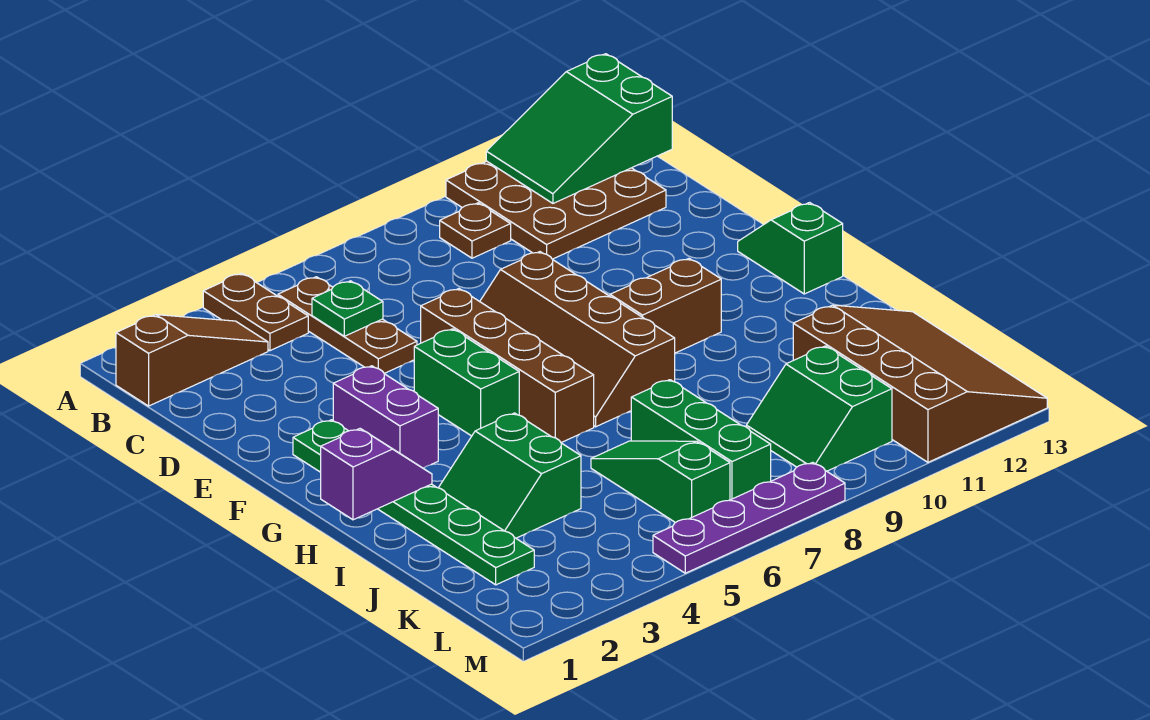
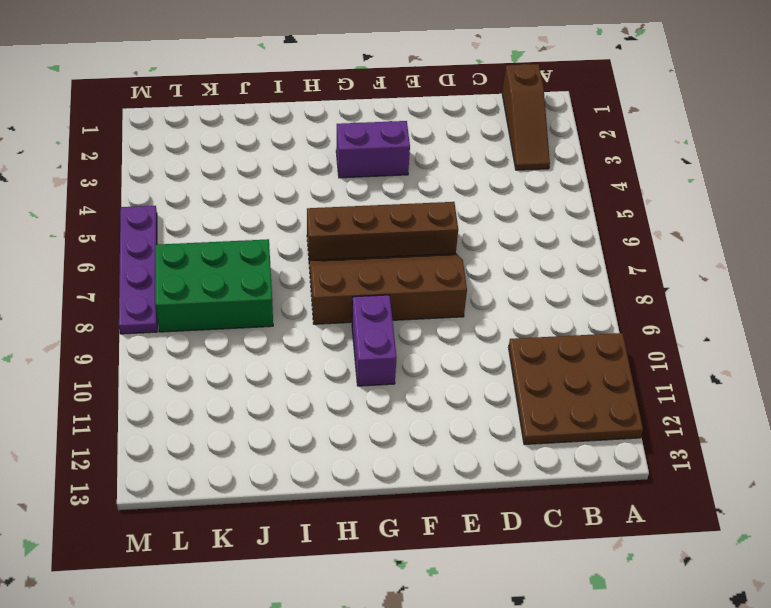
purple brick G9:G10 level 1 -> brown brick G9:G10 level 1
green brick J7:L8 level 1 -> green brick J7:L7 level 1
none -> brown plate A4:B4 level 1
none -> brown plate B5:D5 level 1
none -> brown plate B9 level 1

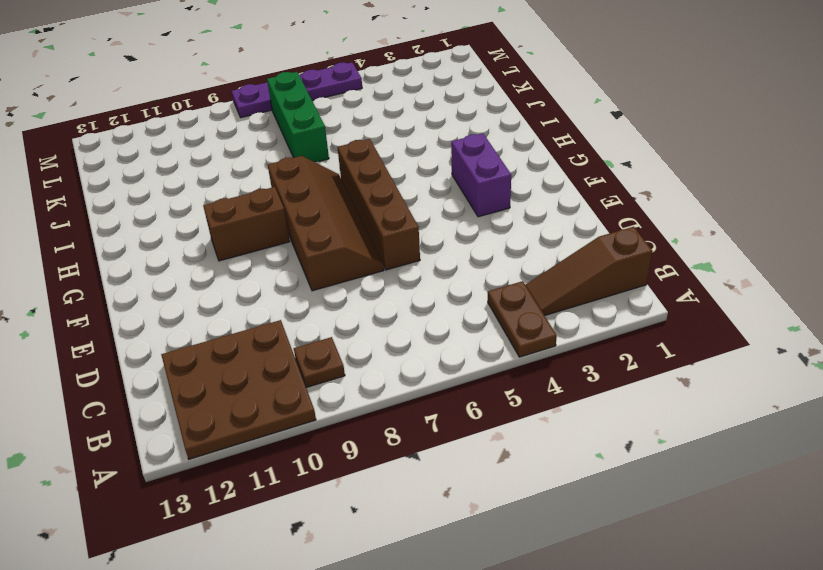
none -> brown plate B5:D5 level 1
none -> green plate F2:K2 level 1
none -> green brick F5:G5 level 1

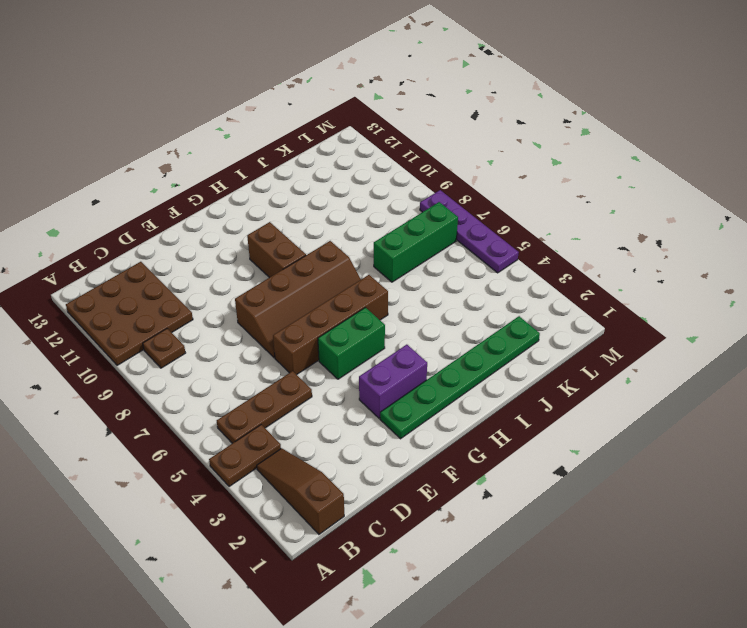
none -> green slope F13:G13 level 1 top G
none -> green slope I3:J4 level 1 top 4
none -> green slope J6:L6 level 1 top L

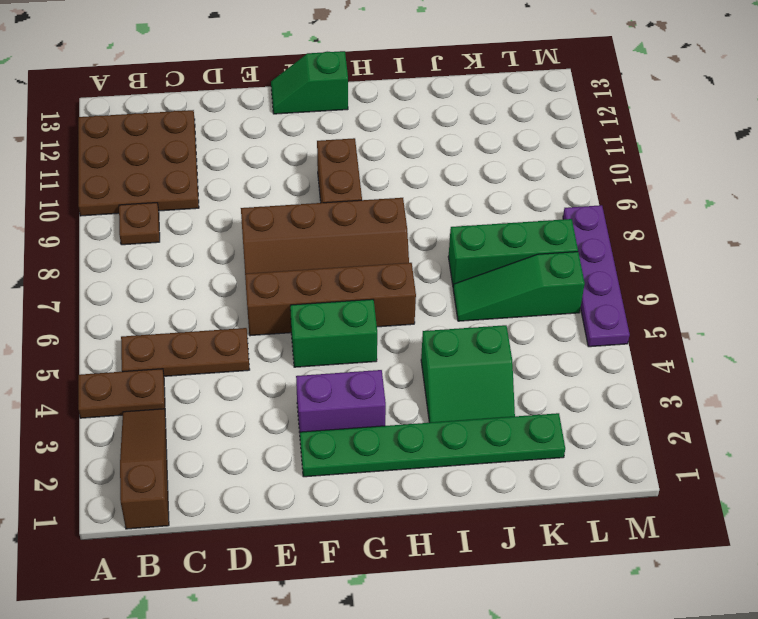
none -> brown slope J11:M13 level 1 top 11
none -> green slope K9:L10 level 1 top 10
none -> green slope A11:B13 level 2 top 13

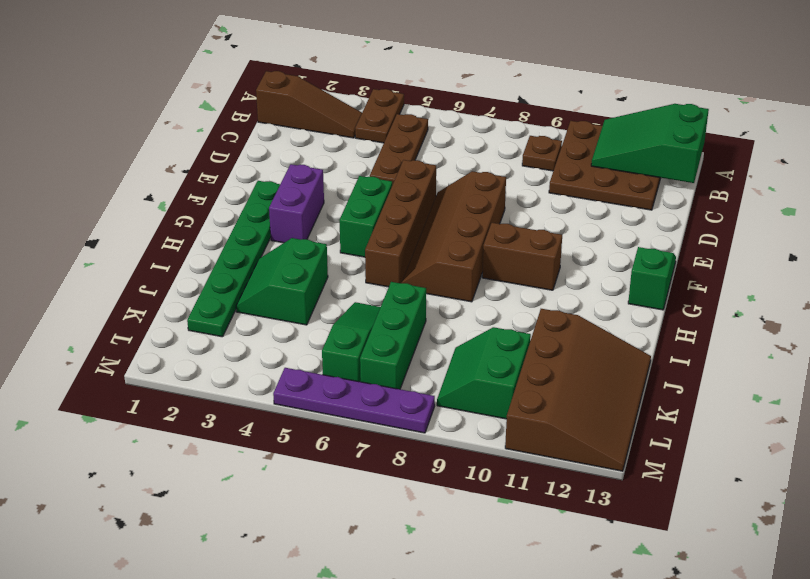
none -> green plate C5 level 2
none -> purple slope H1:H2 level 2 top 1

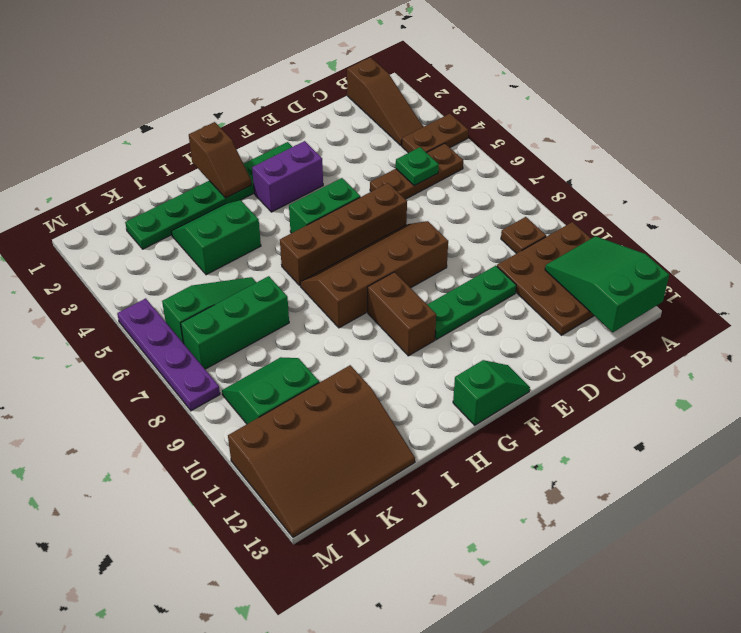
green plate D10:F10 level 1 -> none
brown slope H1:H2 level 2 top 1 -> purple slope H1:H2 level 2 top 1

